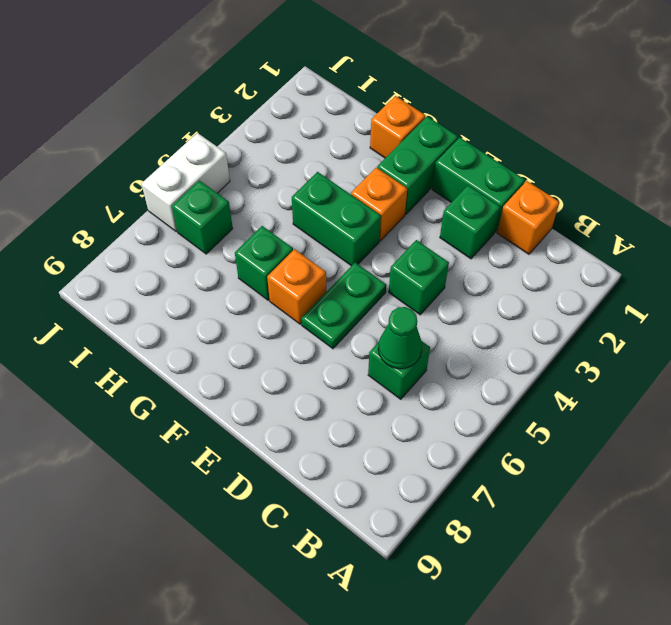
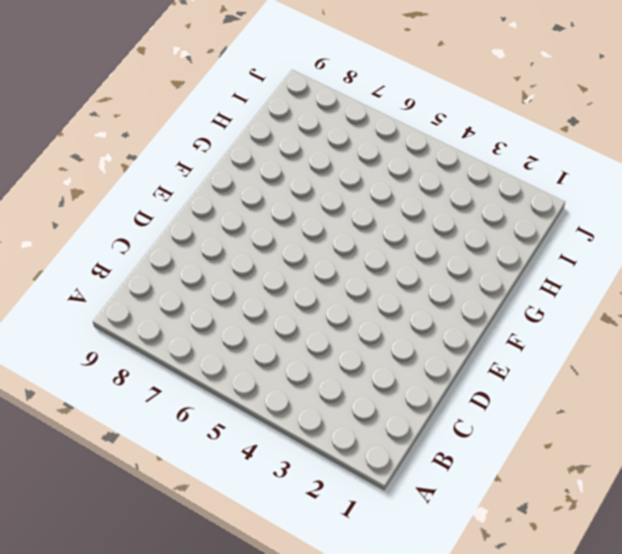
none -> orange brick C1 level 1
none -> green brick C6 level 1
none -> green brick D1:E1 level 1

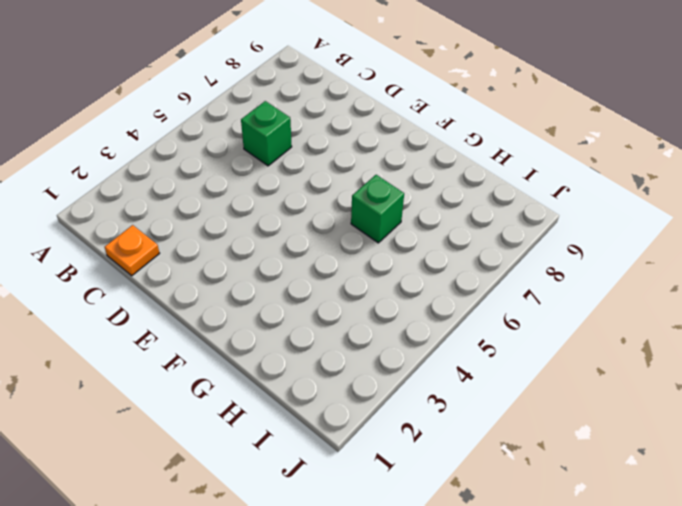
orange plate C1 level 1 -> orange brick C1 level 1
none -> green brick D1:E1 level 1
none -> green brick D2 level 1
none -> green brick D4 level 1

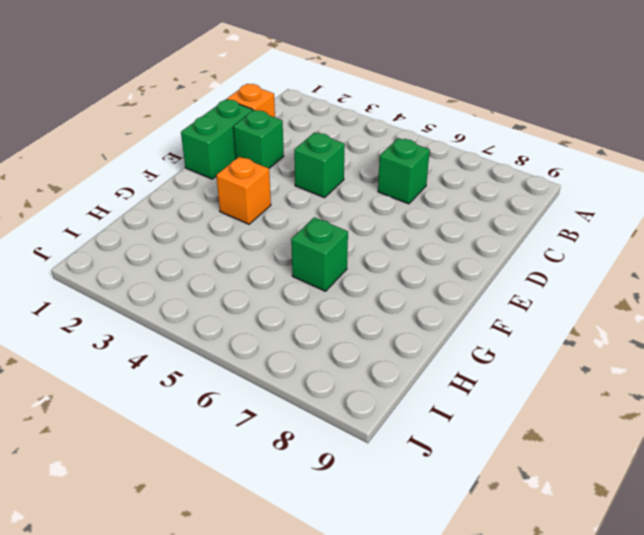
none -> green plate E5:E6 level 1
none -> green brick F1:F2 level 1
none -> green brick F4:G4 level 1

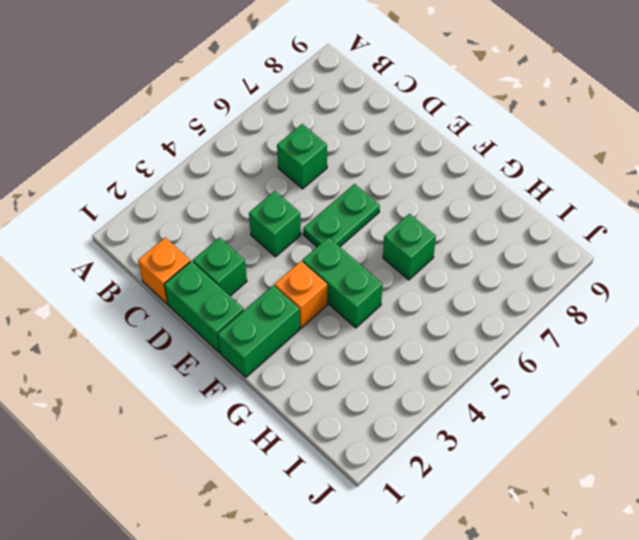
none -> orange brick F6 level 1
none -> orange brick G1 level 1
none -> green brick I6 level 1

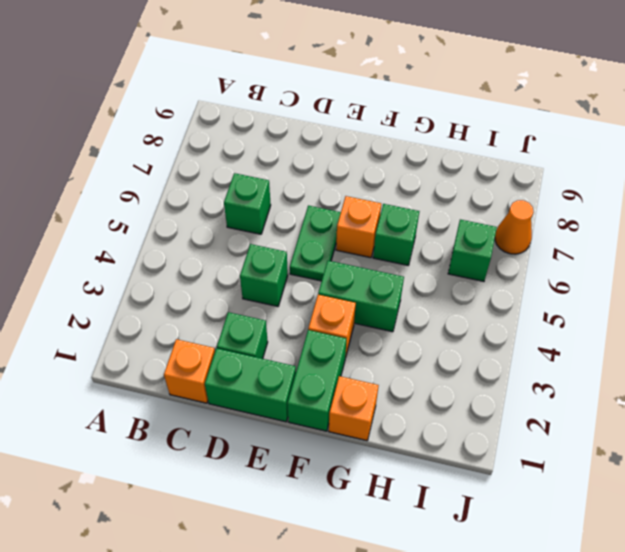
orange cone J7 level 1 -> none
none -> white brick J5:J6 level 1
none -> green cone C6 level 2

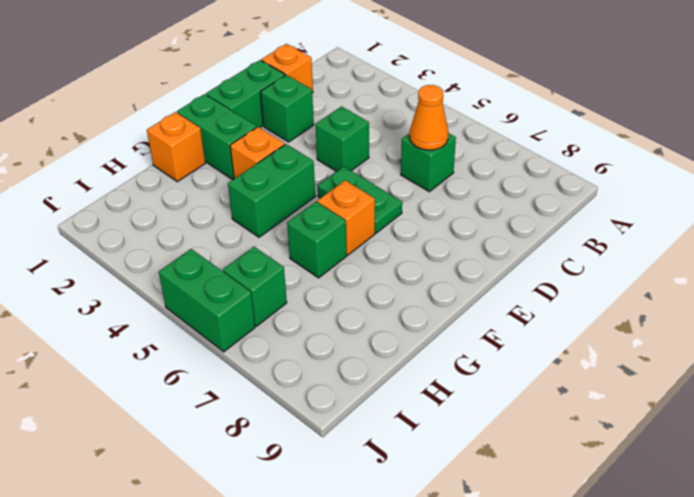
orange cone C6 level 2 -> green cone C6 level 2
green brick J5:J6 level 1 -> white brick J5:J6 level 1

